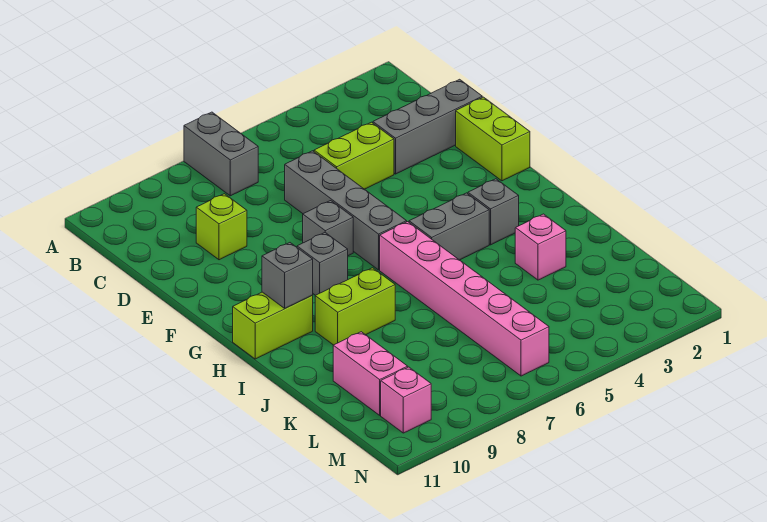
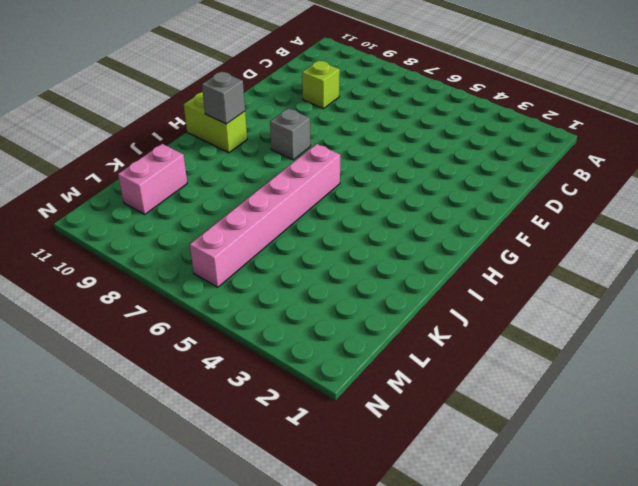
none -> grey brick A7:B7 level 1
none -> grey brick D1:D3 level 1
none -> lime brick D4:D5 level 1

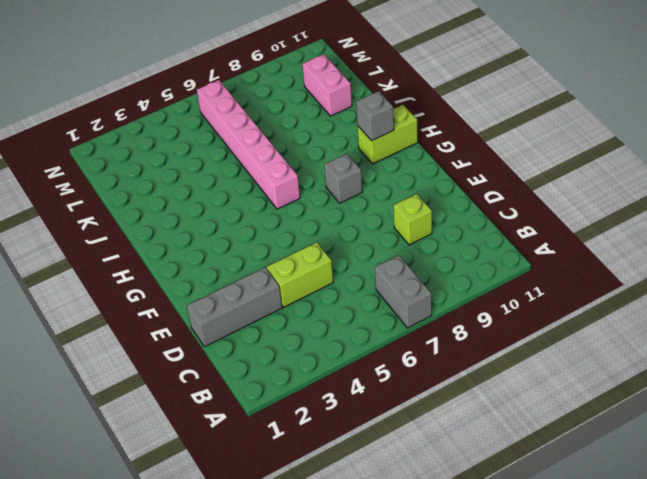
none -> grey brick D6:G6 level 1
none -> lime brick E1:F1 level 1
none -> grey brick F7 level 1

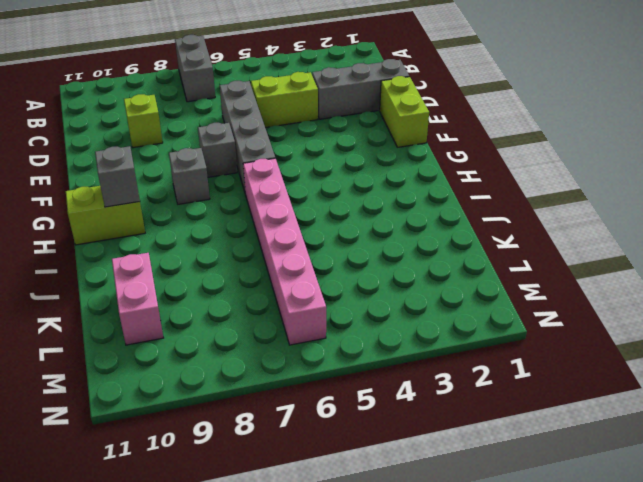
none -> grey brick H3 level 1
none -> grey brick H4:H5 level 1
none -> lime brick I8:I9 level 1

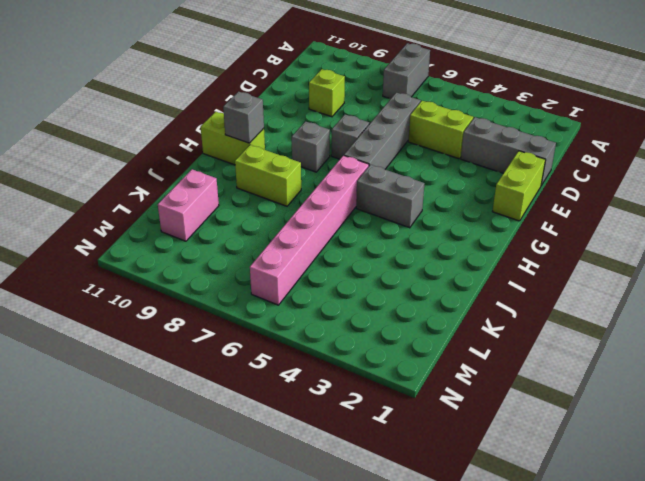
none -> grey brick H3 level 1
none -> pink brick J3 level 1
none -> pink brick M10 level 1

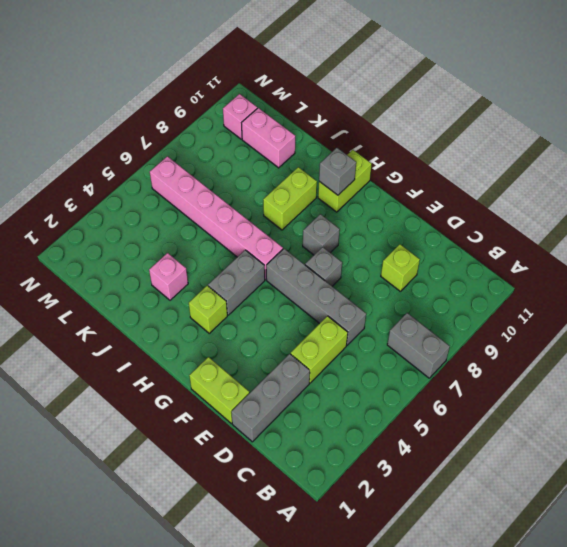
lime brick H3 level 1 -> grey brick H3 level 1

